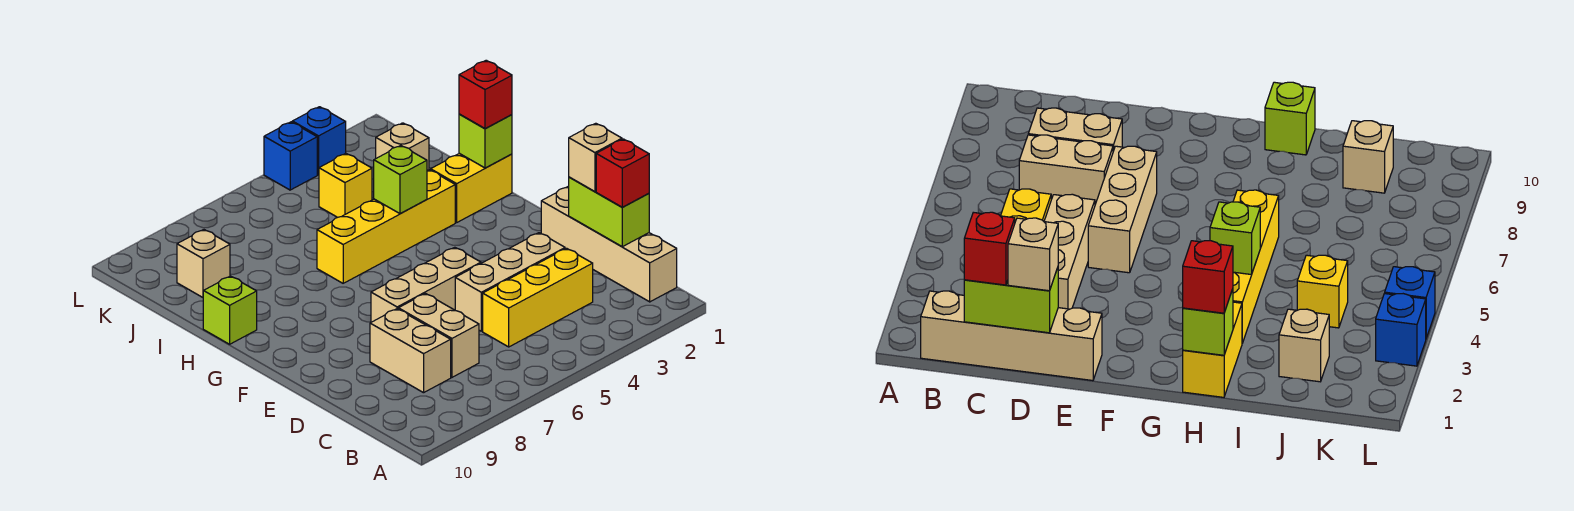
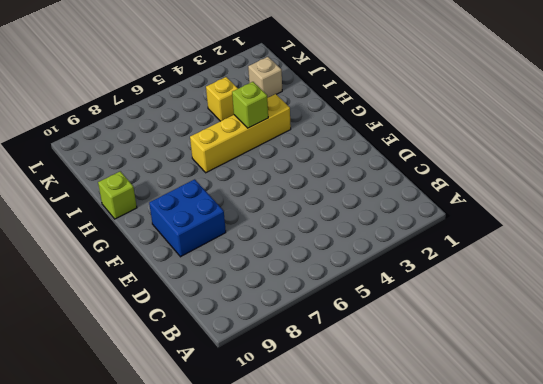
blue brick E8:F9 level 1 -> none
none -> tan brick B1:E1 level 1
none -> yellow brick C3:C5 level 1
none -> tan brick C7:D7 level 1

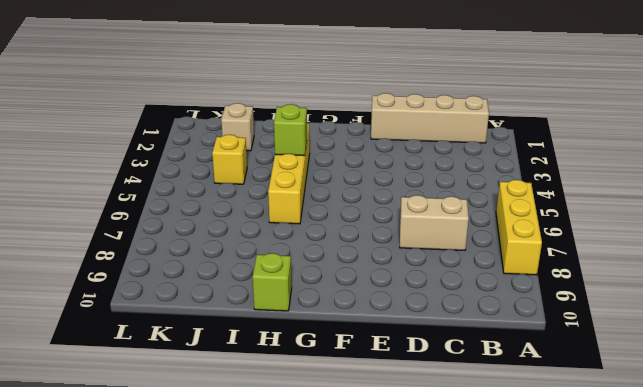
yellow brick A6:A8 level 1 -> yellow brick C3:C5 level 1
none -> tan brick C8:D8 level 1
none -> tan brick D3:D5 level 1
none -> tan brick E5:E7 level 1

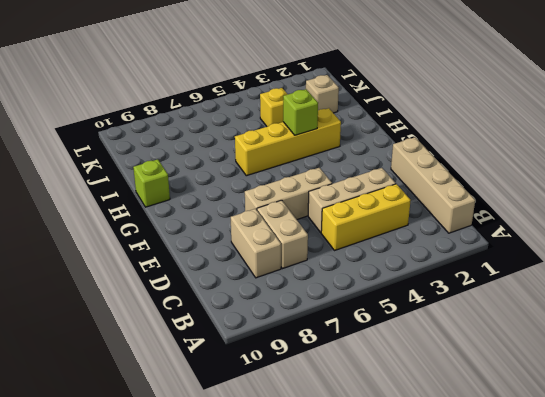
none -> yellow brick H1:H2 level 1
none -> tan brick J9 level 1
none -> blue brick L3 level 1

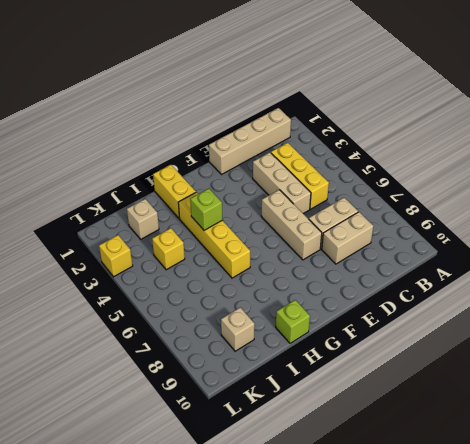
yellow brick L3 level 1 -> blue brick L3 level 1
none -> blue brick L4 level 1
none -> lime brick C1:D1 level 2
none -> lime brick H1 level 2

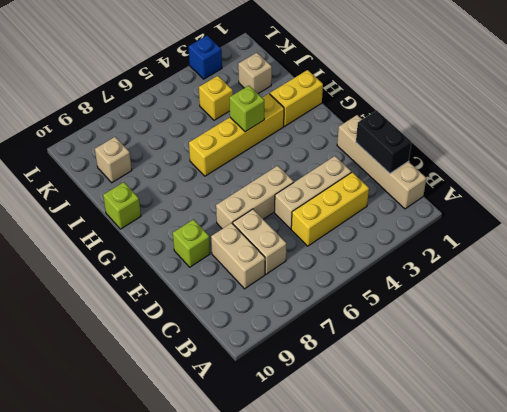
black brick C1:D1 level 2 -> lime brick C1:D1 level 2
lime brick E9 level 1 -> lime brick H1 level 2
none -> blue brick L4 level 1
none -> red brick C1 level 3
none -> tan brick D1 level 3

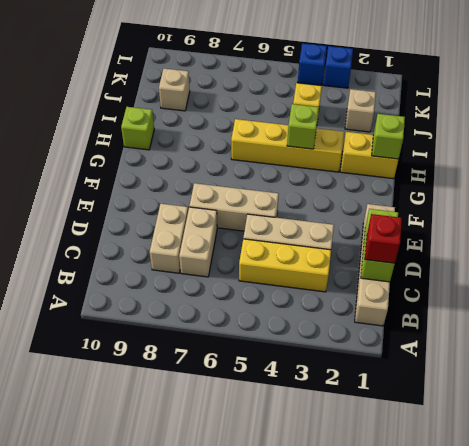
none -> tan brick D1 level 3
none -> red brick H1 level 3

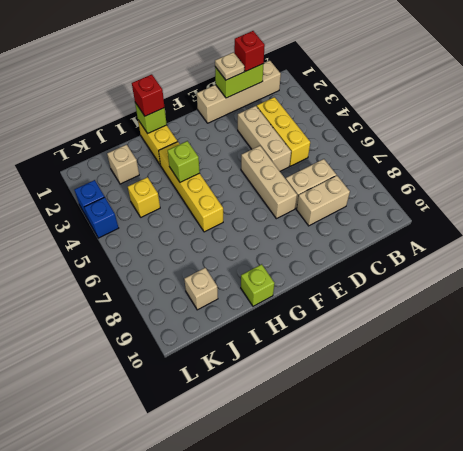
tan plate D1 level 3 -> tan brick D1 level 3

